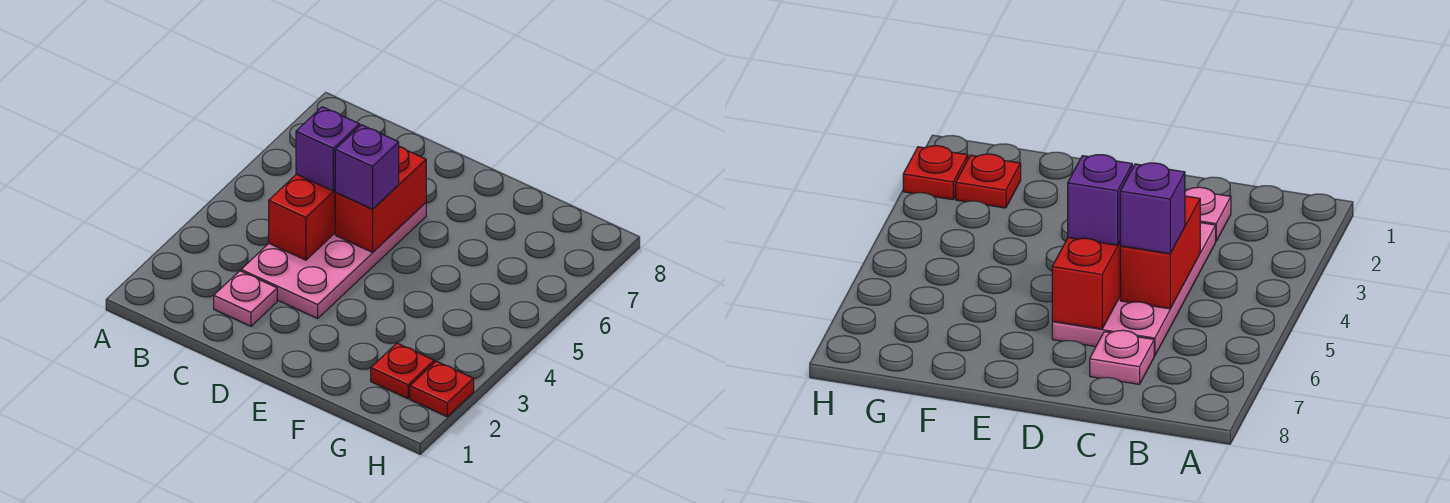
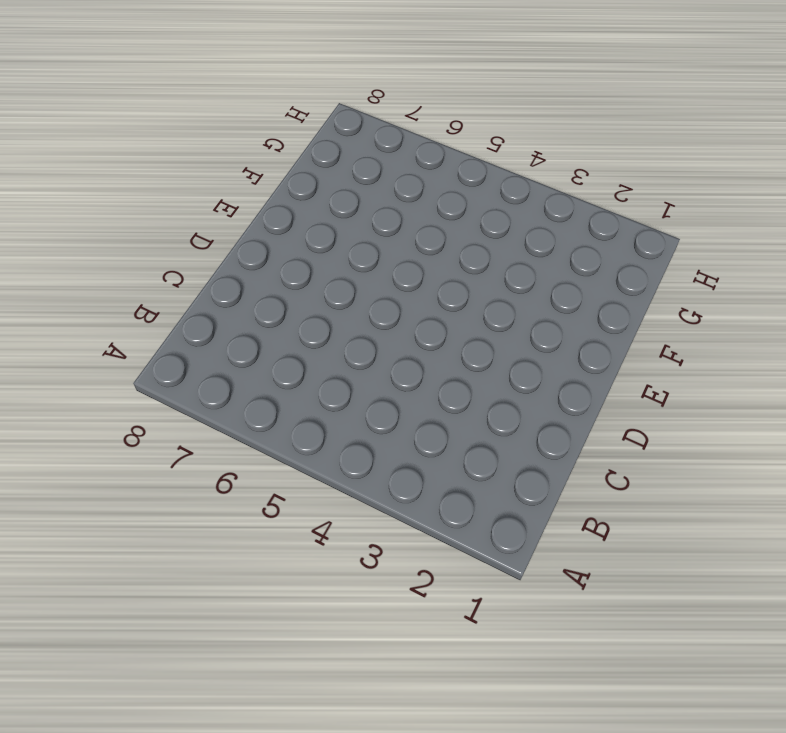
none -> pink plate C2 level 1
none -> pink plate C3:D6 level 1

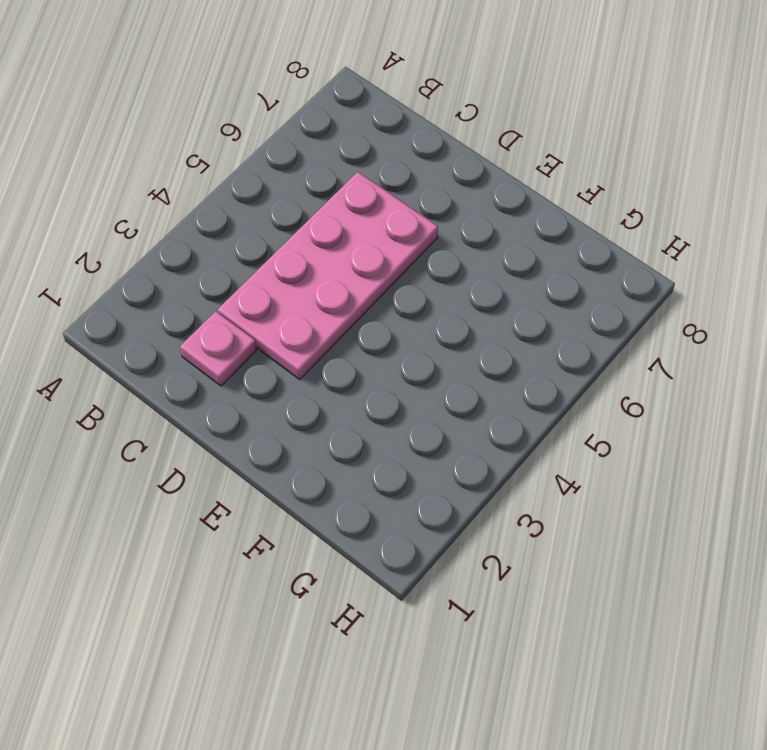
none -> pink plate C7 level 1
none -> red plate G2 level 1

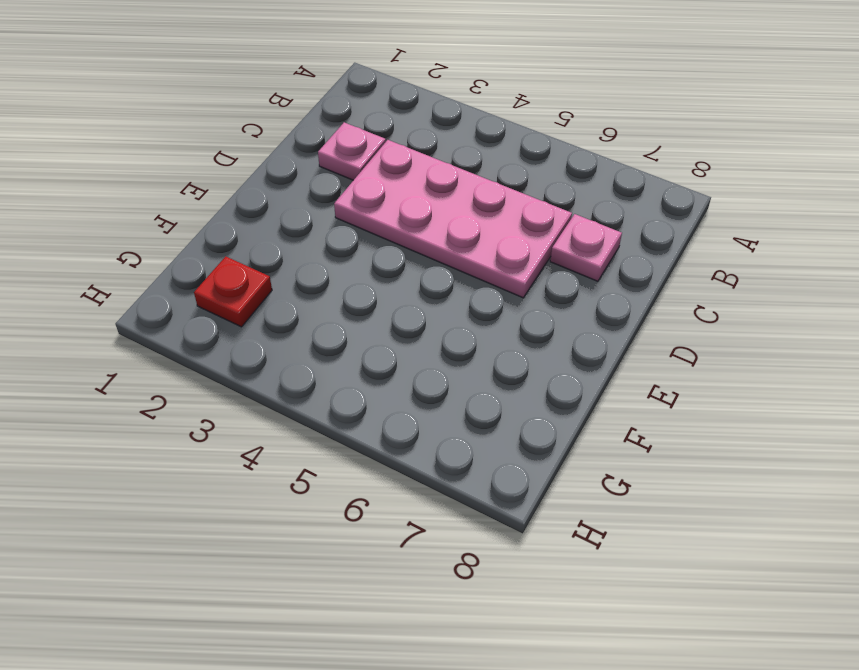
none -> red plate H2 level 1
none -> red brick C4:C5 level 2

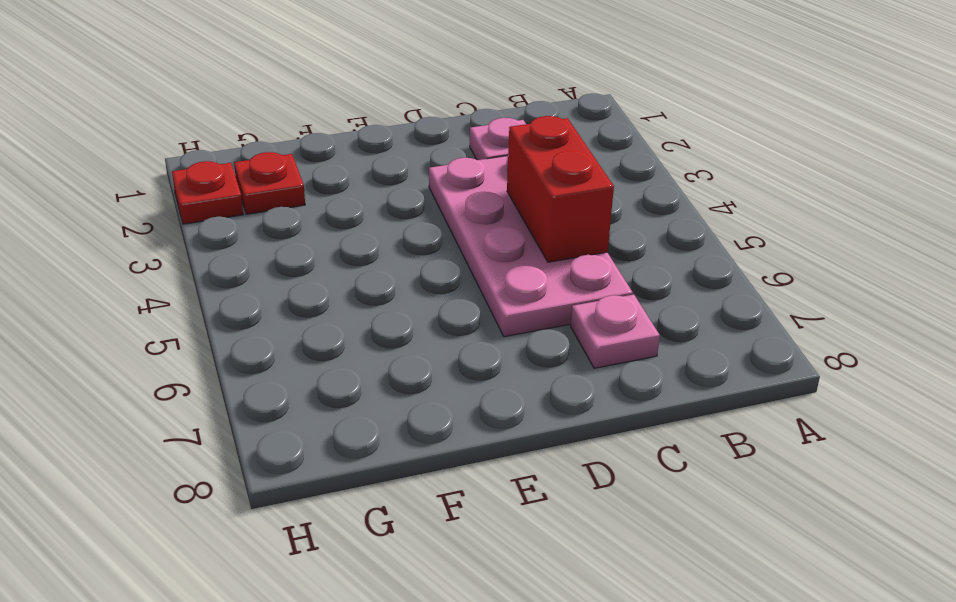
none -> red brick D5:D6 level 2
none -> purple brick C5 level 3

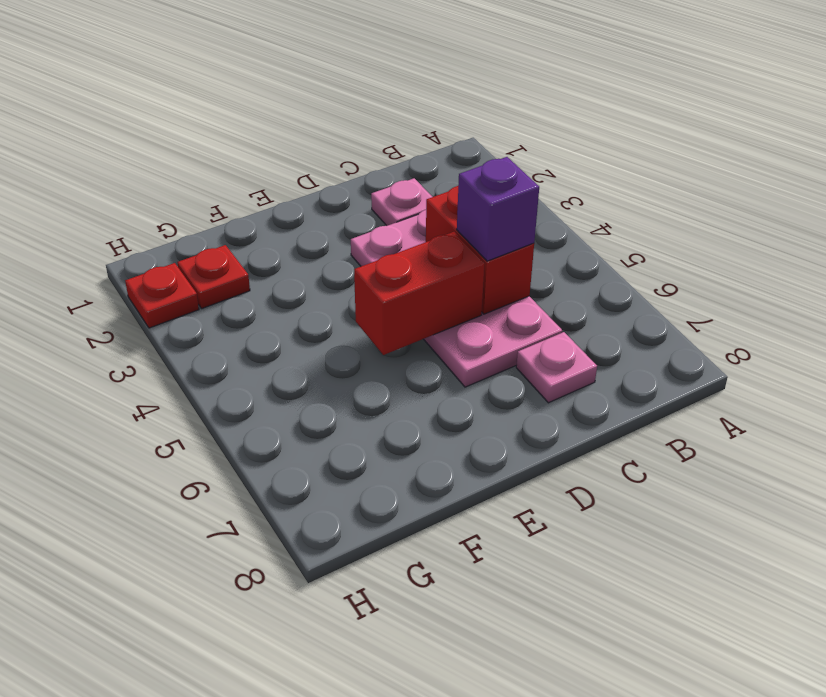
red brick D5:E5 level 2 -> red brick D5:D6 level 2
none -> purple brick D5 level 3

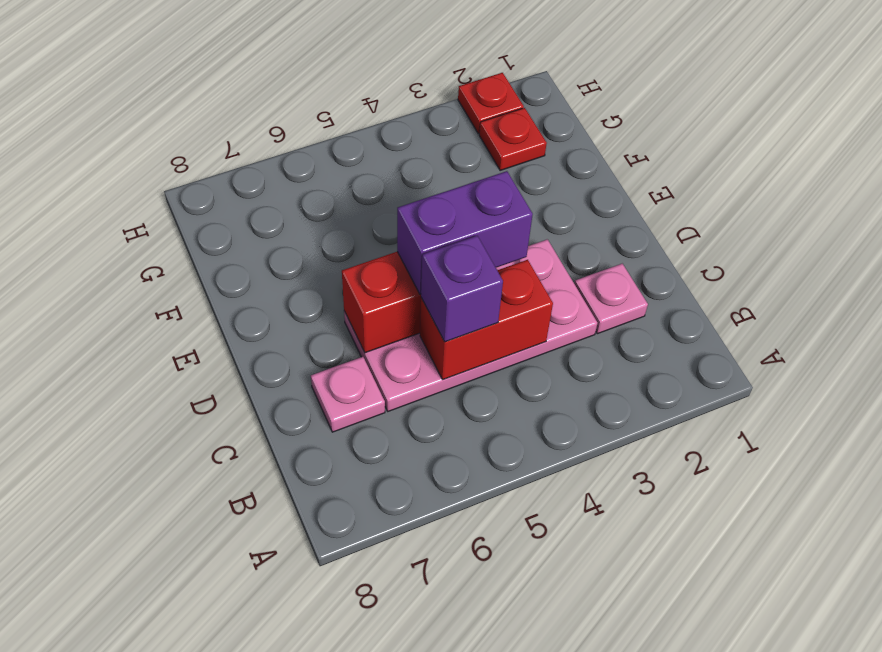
purple brick D4:D5 level 3 -> purple brick D5 level 3

